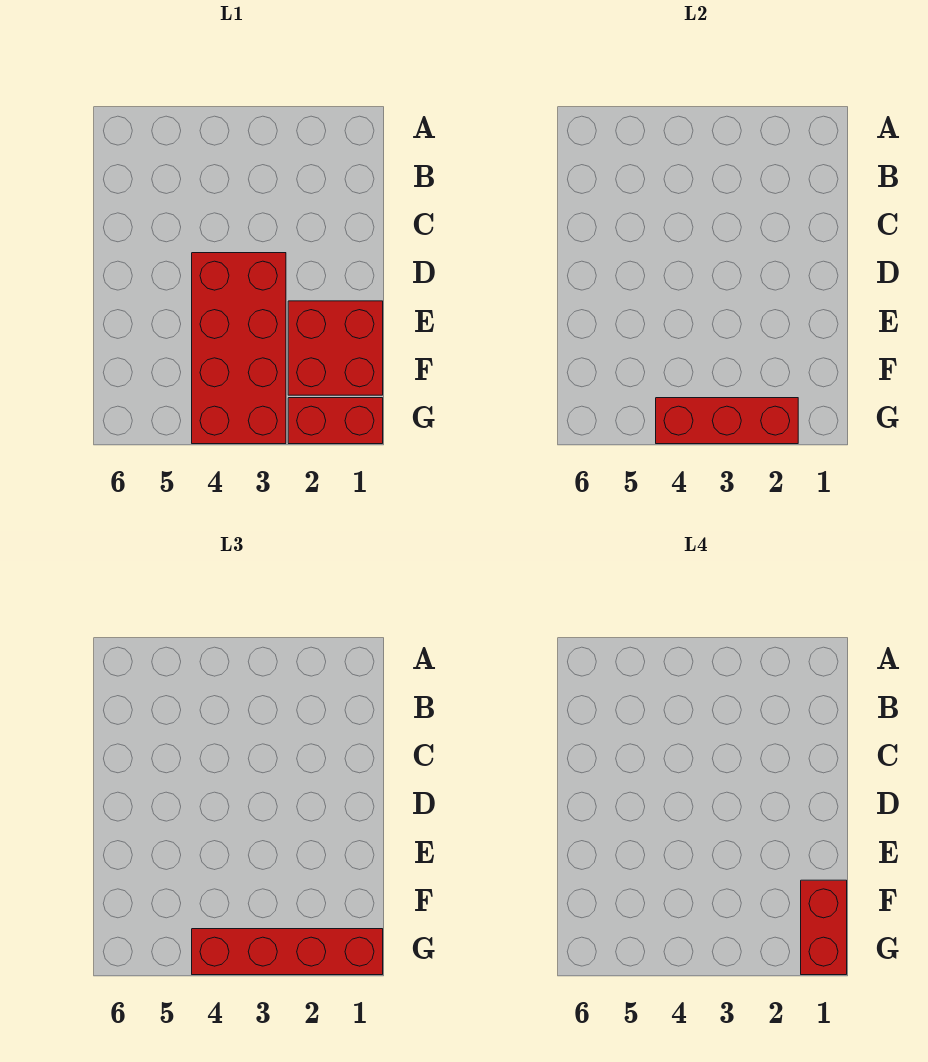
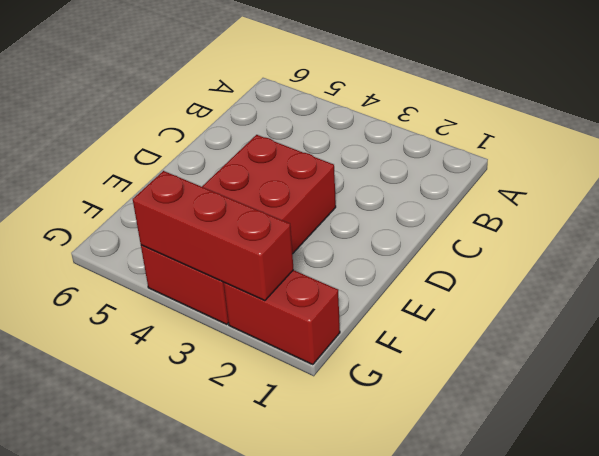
none -> red brick E1:F2 level 1
none -> red brick G1:G4 level 3

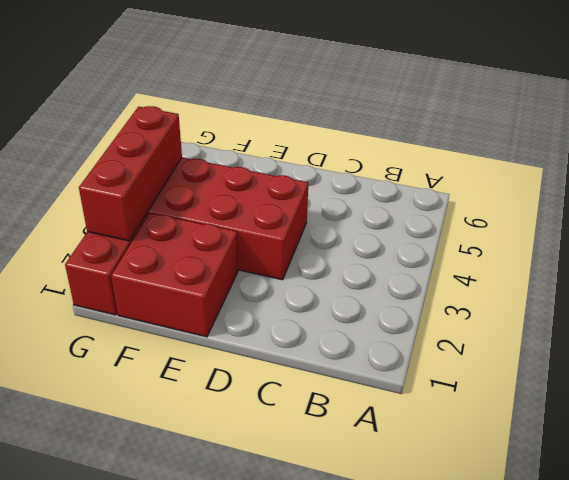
none -> red brick G1:G4 level 3
none -> red brick F1:G1 level 4

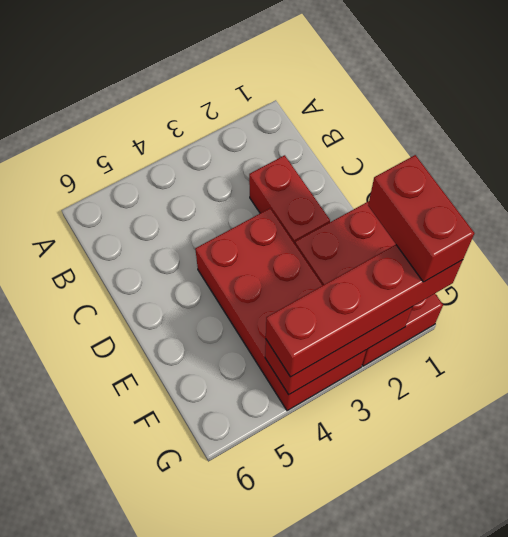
red brick C2:D2 level 1 -> none

